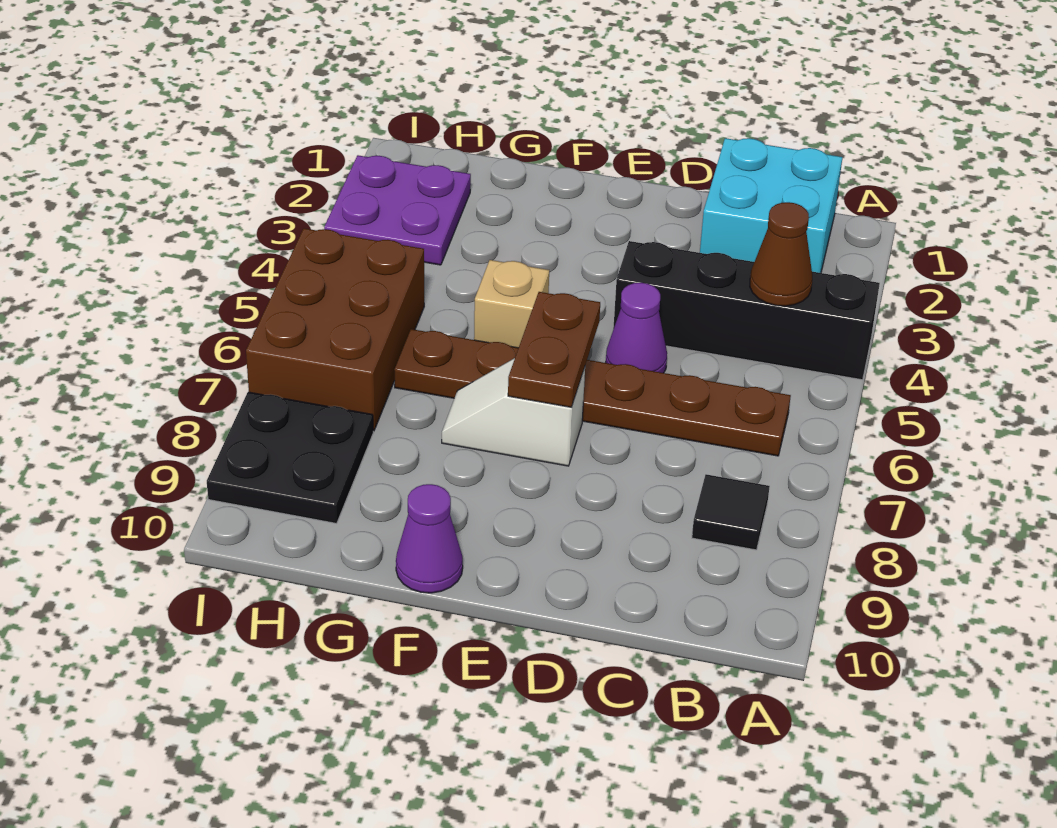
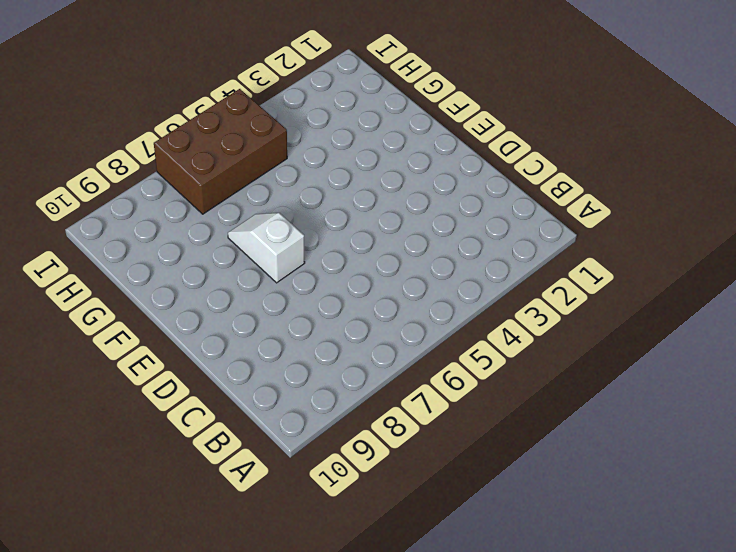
none -> black brick A4:D4 level 1
none -> cyan brick B1:C2 level 1
none -> brown plate B6:G6 level 1

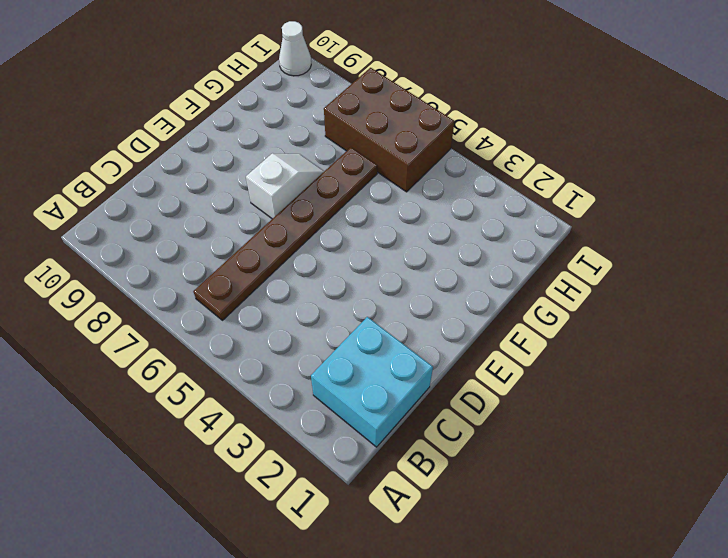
white cone I10 level 1 -> none
none -> black brick A4:D4 level 1
none -> black tile B8 level 1
none -> purple cone D5 level 1

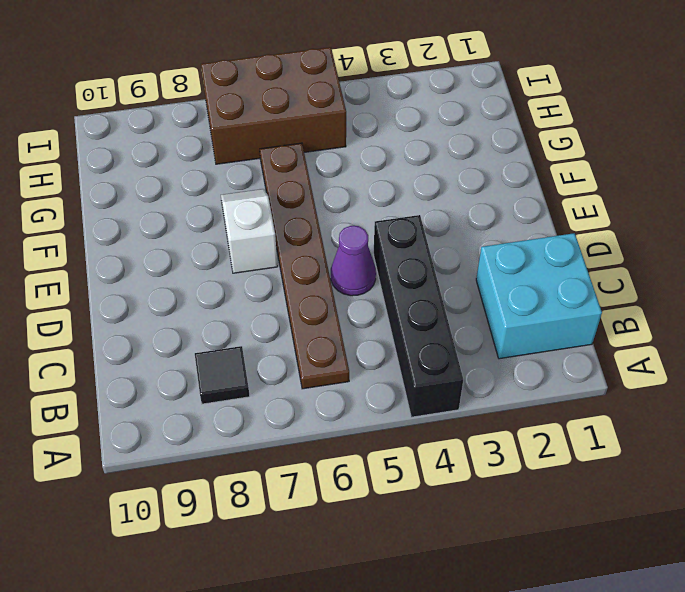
none -> tan brick F5 level 1
none -> purple cone F10 level 1
none -> purple plate H2:I3 level 1

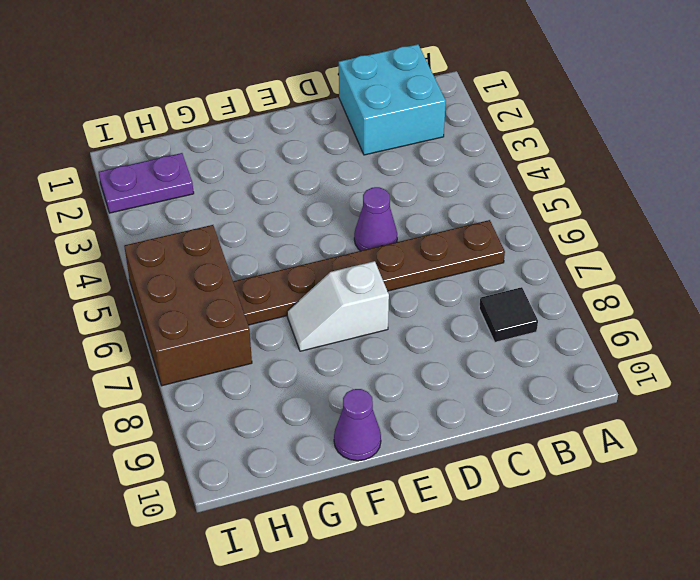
purple plate H2:I2 level 1 -> purple plate H2:I3 level 1
none -> black brick A4:D4 level 1
none -> tan brick F5 level 1
none -> black plate H8:I9 level 1

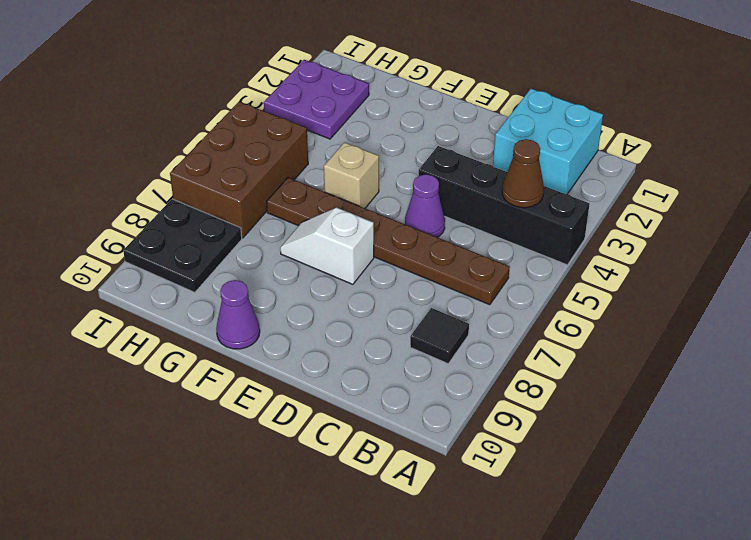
none -> brown plate E6:E7 level 2

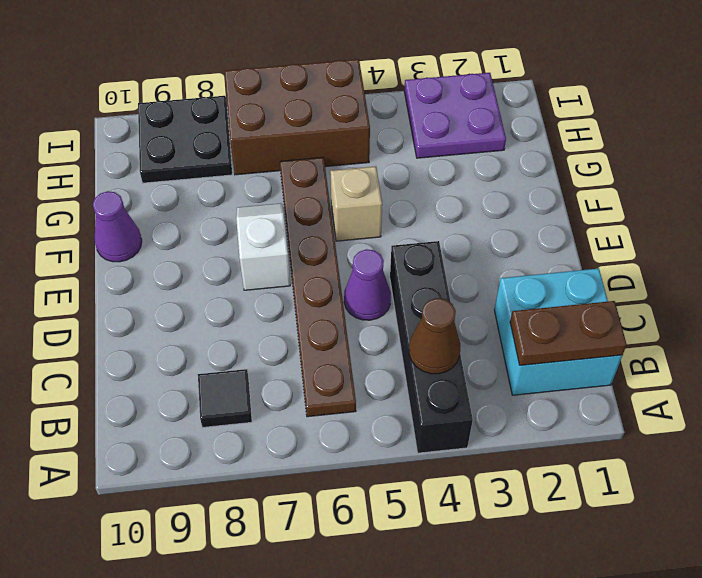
brown plate B1:B2 level 2 -> brown plate E6:E7 level 2

